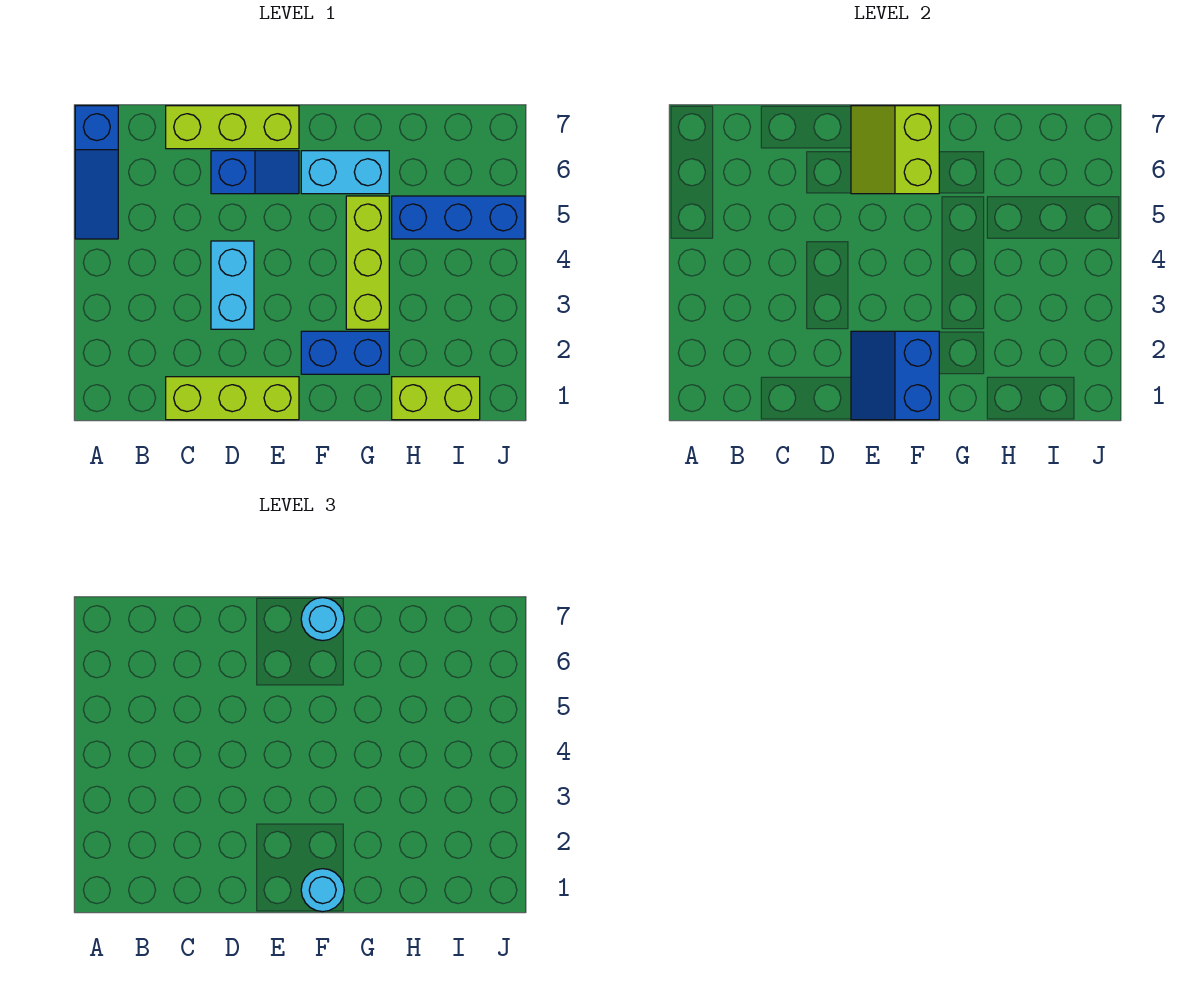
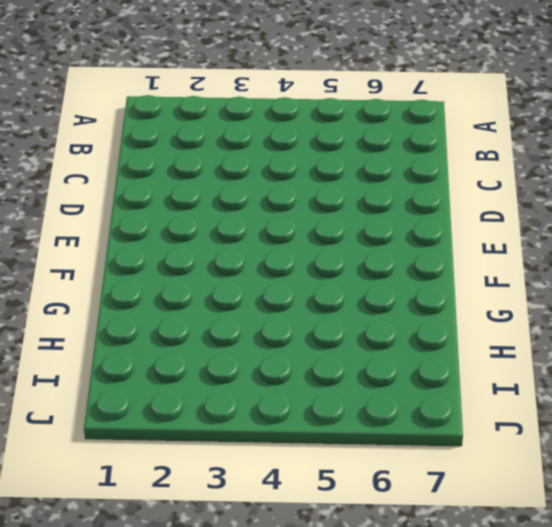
none -> blue slope A5:A7 level 1 top 7
none -> lime brick C1:E1 level 1
none -> lime brick C7:E7 level 1

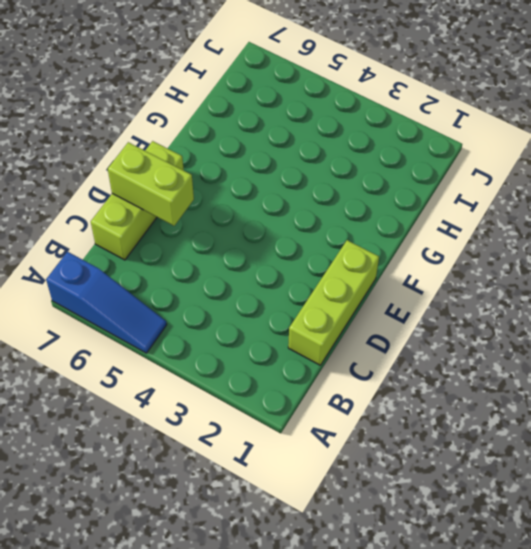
lime brick D6:D7 level 2 -> lime brick H1:I1 level 1
none -> cyan brick D3:D4 level 1
none -> blue slope D6:E6 level 1 top D
none -> blue brick F2:G2 level 1

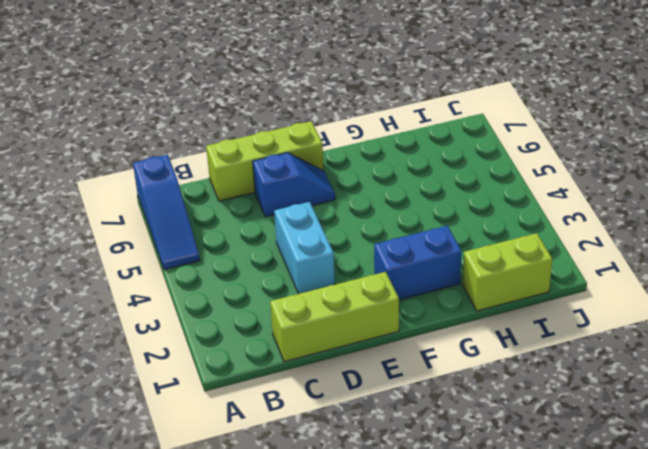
none -> cyan brick F6:G6 level 1
none -> lime brick G3:G5 level 1
none -> blue brick H5:J5 level 1

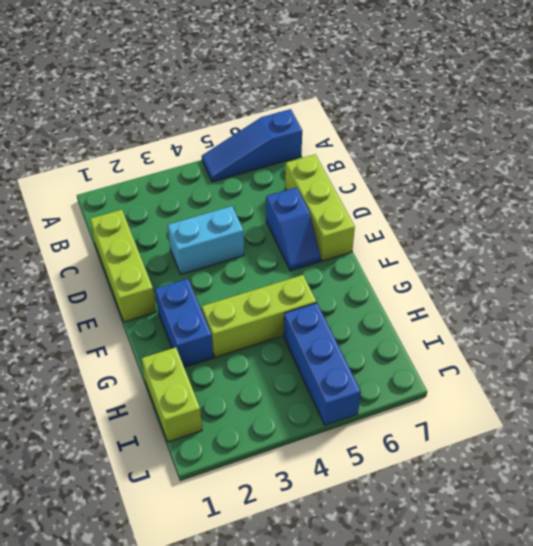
none -> cyan brick F6:G6 level 1
none -> blue slope E1:F2 level 2 top F
none -> lime slope E6:F7 level 2 top F

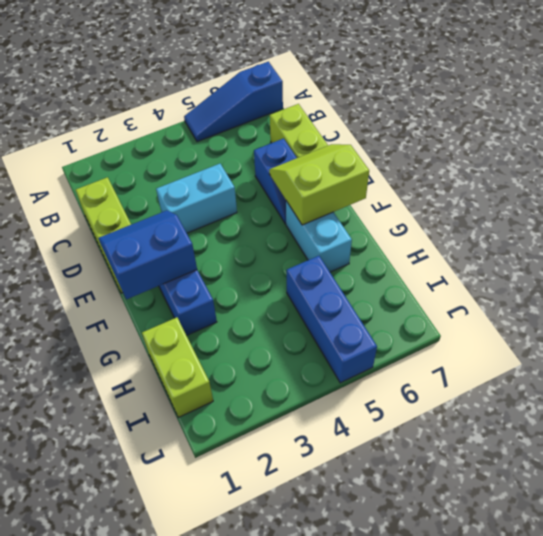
none -> lime brick G3:G5 level 1
none -> cyan round brick F1 level 3
none -> cyan round brick F7 level 3

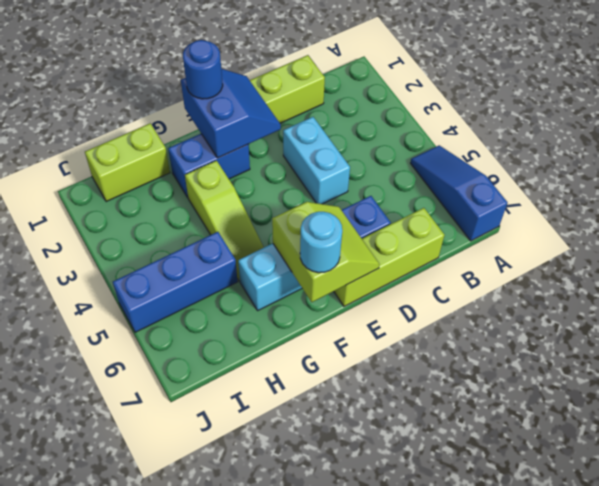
blue round brick F1 level 3 -> cyan round brick F1 level 3
lime slope G3:G5 level 1 top 3 -> lime brick G3:G5 level 1

